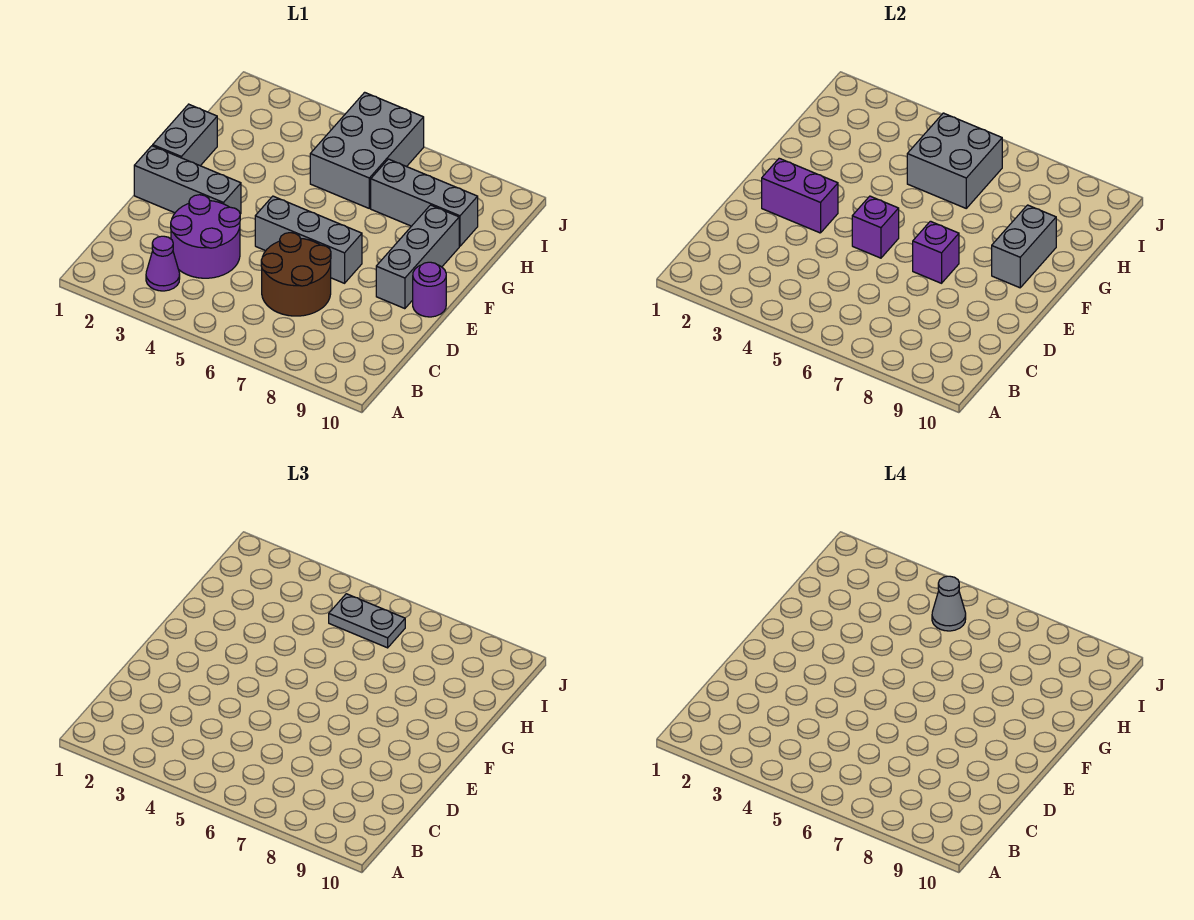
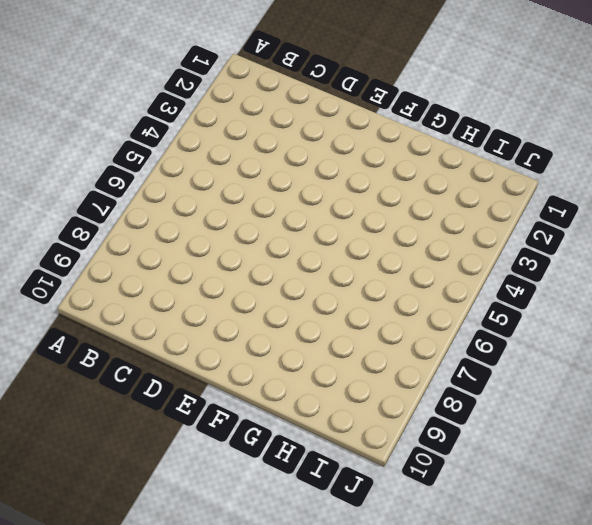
none -> purple cone B3 level 1
none -> purple round brick C3:D4 level 1
none -> brown round brick C6:D7 level 1

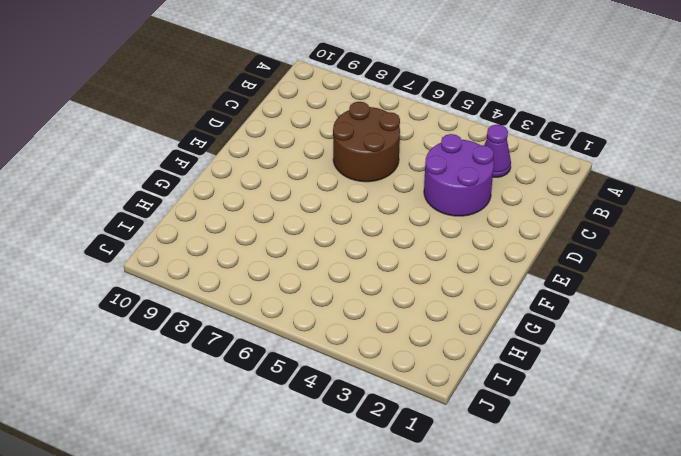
none -> grey brick E1:E3 level 1
none -> grey brick E5:E7 level 1
none -> grey brick E9:G9 level 1

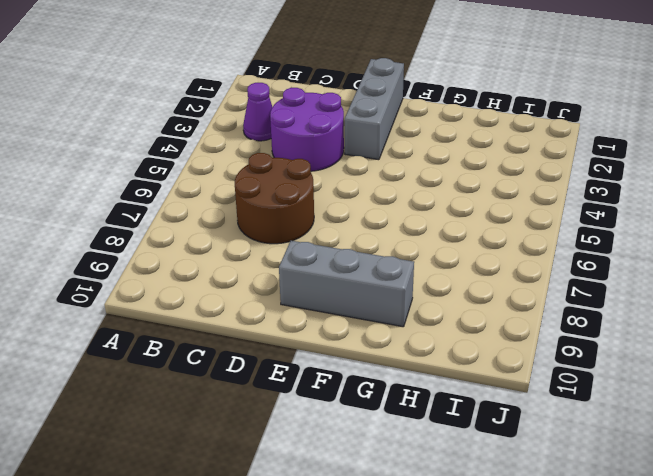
none -> grey brick E5:E7 level 1
none -> purple round brick E10 level 1
none -> grey brick F1:G1 level 1

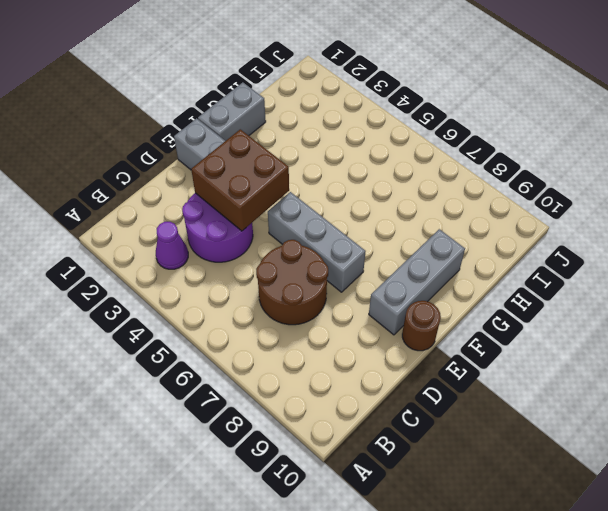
brown brick D3:E4 level 2 -> purple brick E2:E3 level 2
brown round brick E10 level 1 -> purple round brick E10 level 1
none -> grey brick H5:J6 level 1
none -> grey brick H7:H9 level 1
none -> purple brick E5 level 2

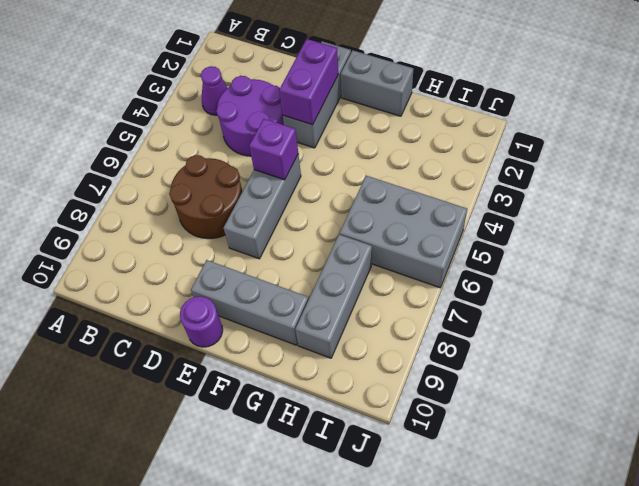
none -> purple brick E7 level 2
none -> grey brick F9:G9 level 2
none -> grey brick H5:I6 level 2

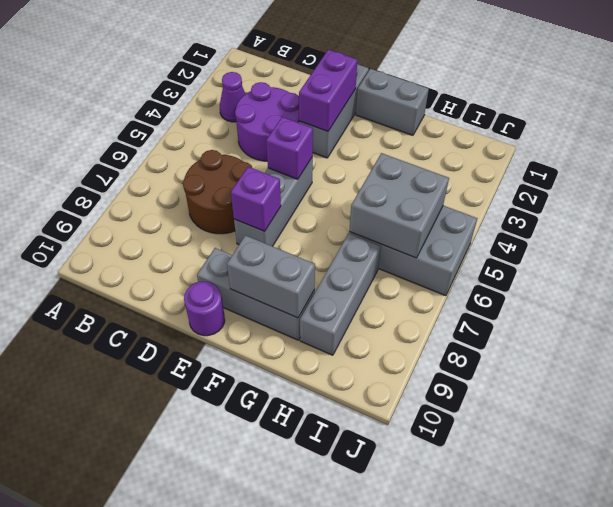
none -> grey plate I5:I6 level 3
none -> grey cone I5 level 4

